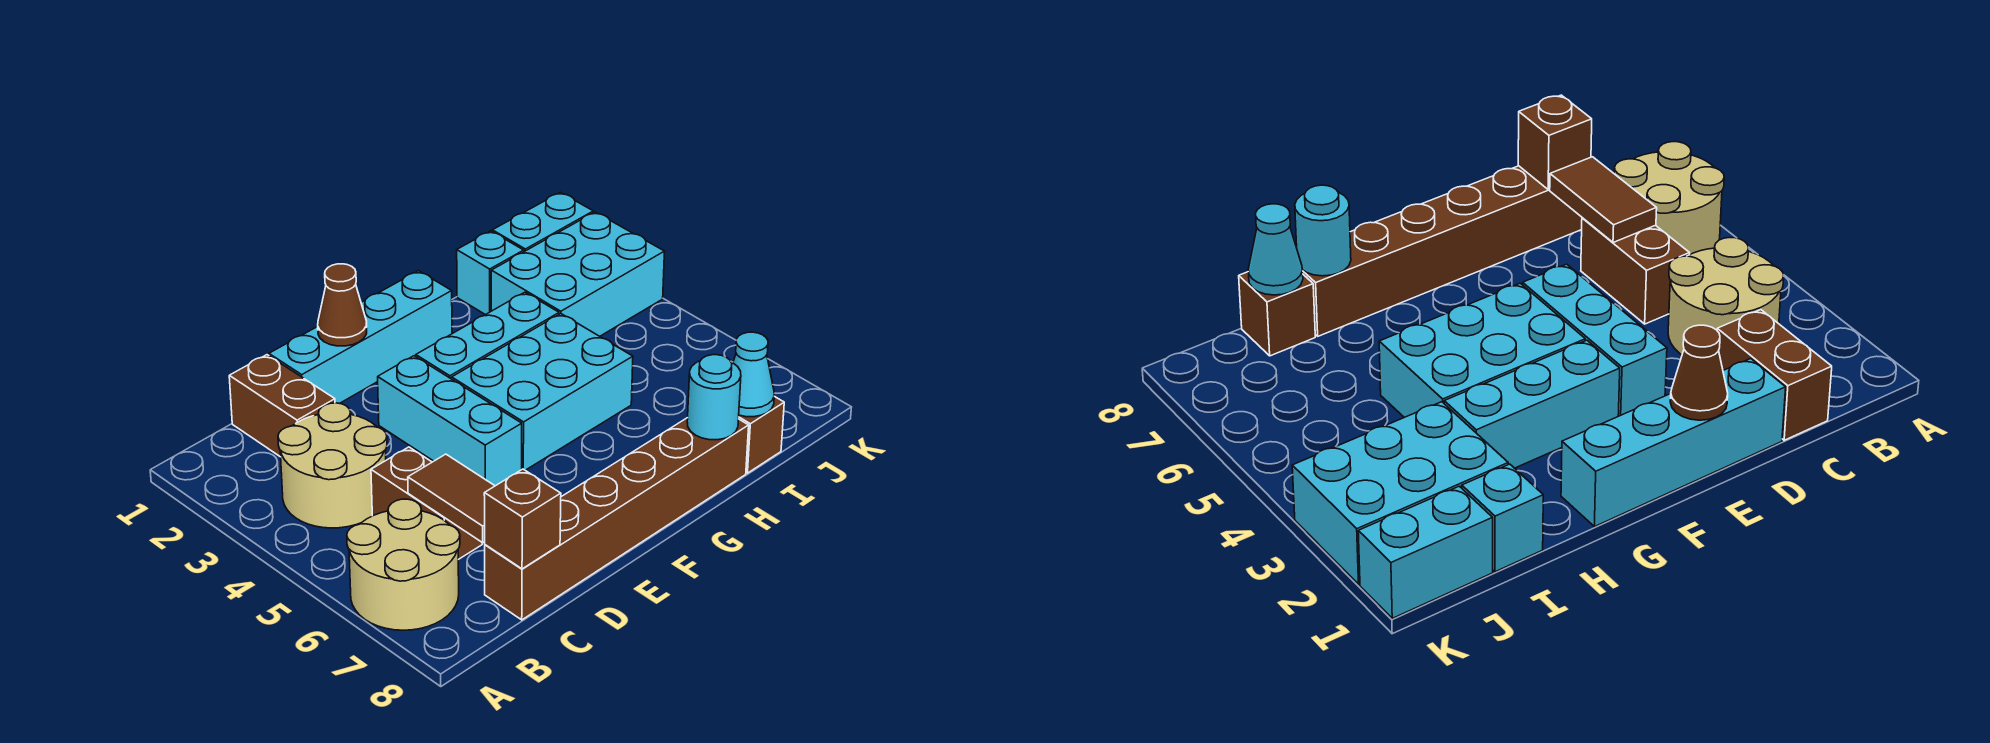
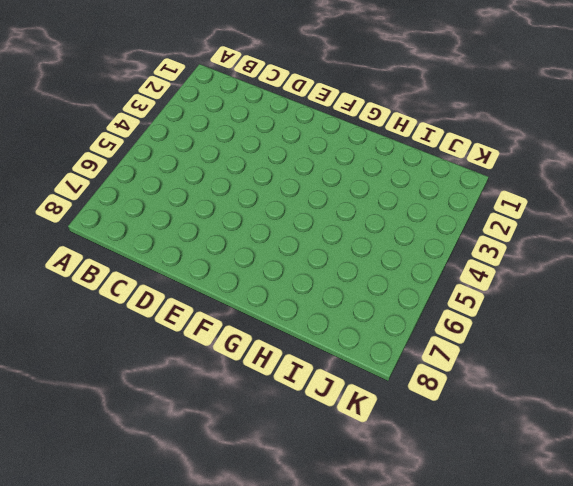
none -> tan round brick A6:B7 level 1
none -> tan round brick B3:C4 level 1
none -> brown brick C1:C2 level 1

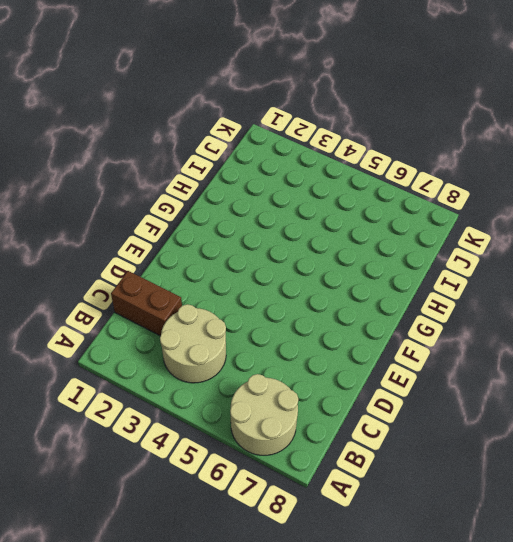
none -> brown brick C5:C6 level 1
none -> brown brick C8:H8 level 1
none -> cyan brick D1:G1 level 1

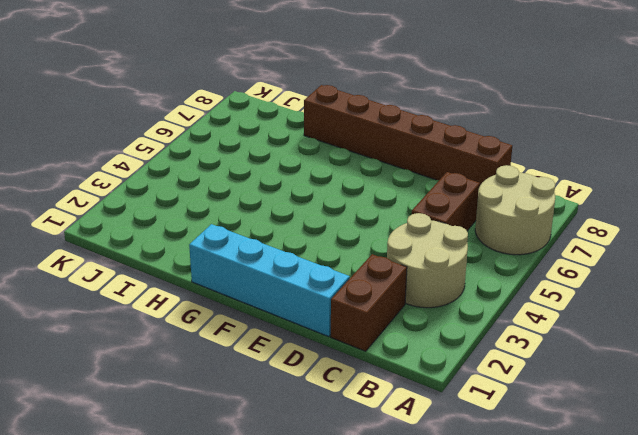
none -> cyan brick E3:E5 level 1
none -> cyan brick F3:H3 level 1
none -> cyan brick F4:H5 level 1

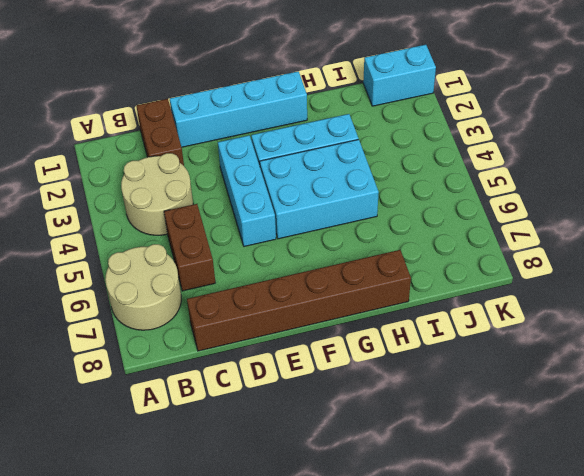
none -> cyan brick I1 level 1
none -> cyan brick I2:K3 level 1
none -> brown brick I8 level 1

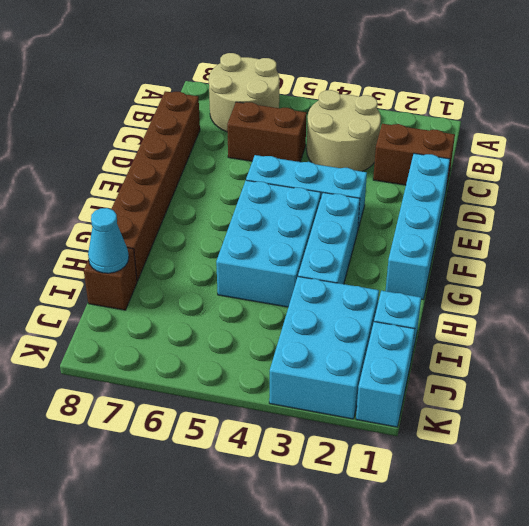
none -> brown tile C6:C7 level 2
none -> brown brick C8 level 2
none -> brown cone E1 level 2

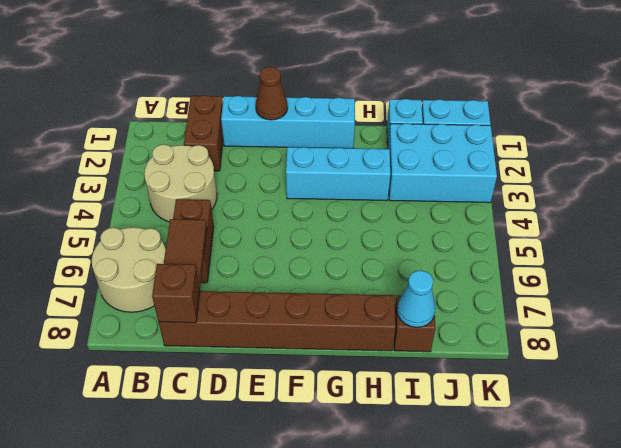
none -> cyan brick E3:E5 level 1
none -> cyan brick F4:H5 level 1
none -> cyan round brick H8 level 2

